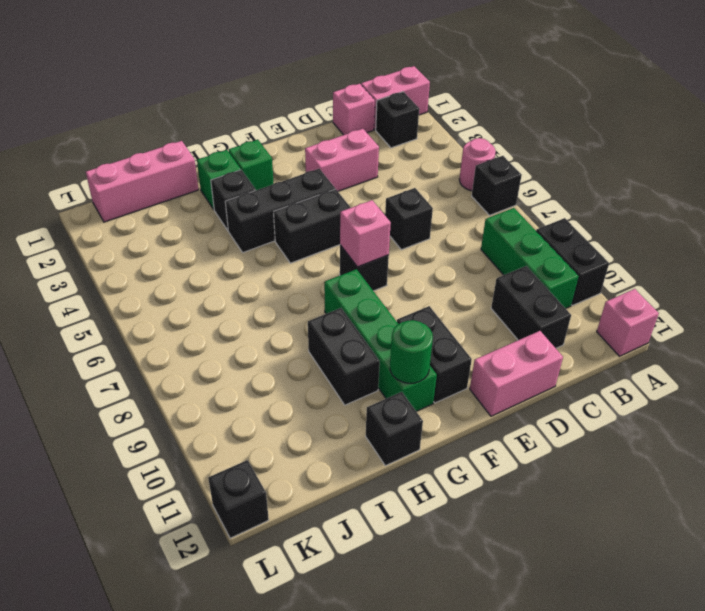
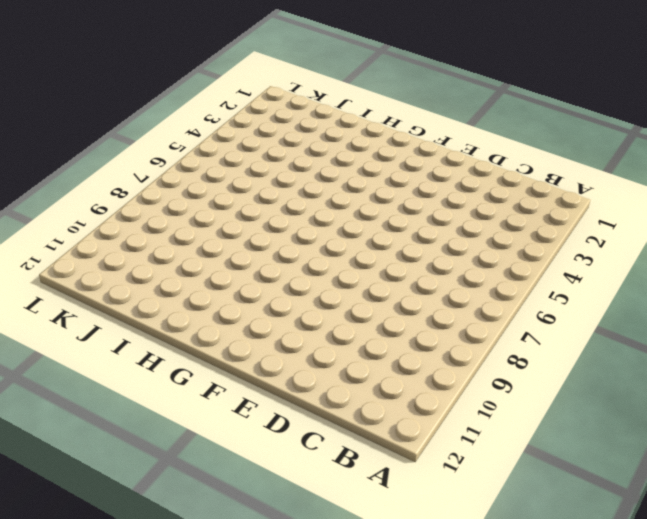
none -> pink brick A1:B1 level 1
none -> pink round brick A5 level 1
none -> black brick A6 level 1

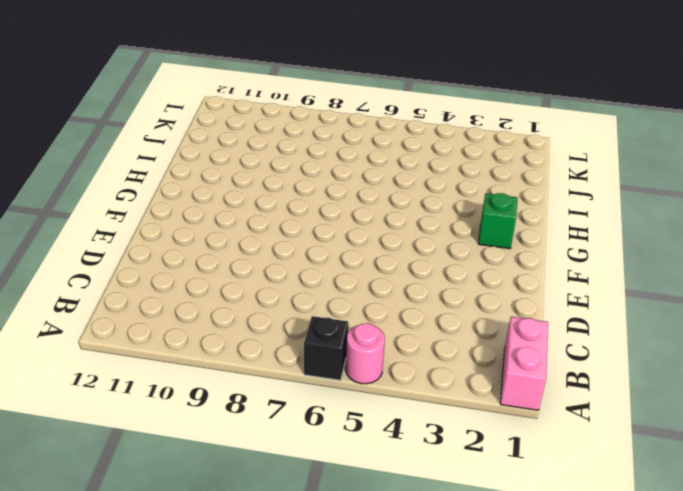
none -> black brick A9:A10 level 1
none -> pink brick A12 level 1
none -> black brick B2 level 1

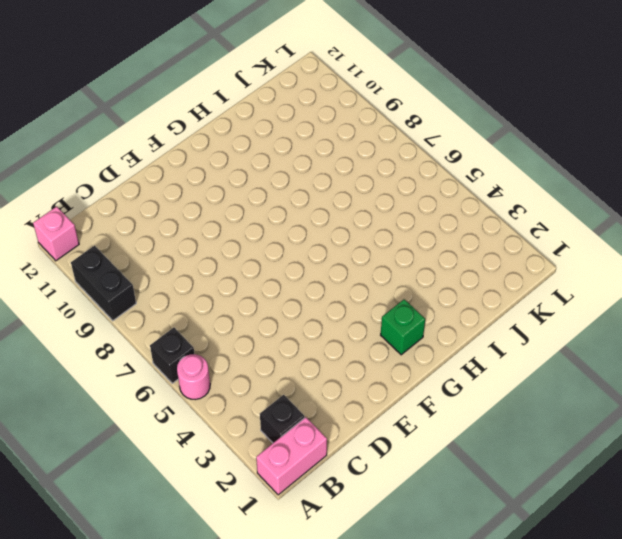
none -> green brick B8:B10 level 1
none -> pink brick C1 level 1
none -> black brick C10:C11 level 1

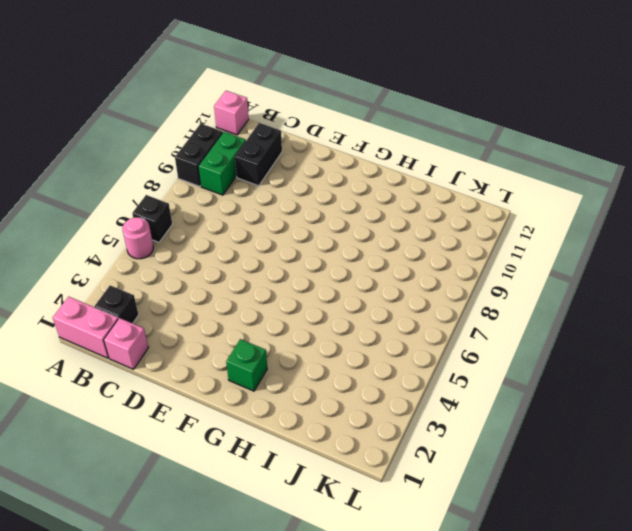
green brick B9:B10 level 1 -> green brick B8:B10 level 1
none -> pink brick D3:E3 level 1
none -> black brick D6 level 1
none -> pink brick D12:E12 level 1

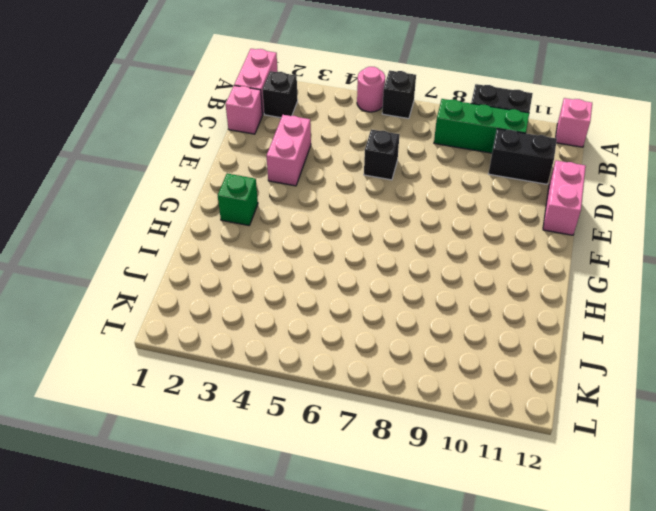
none -> black brick F4:H4 level 1
none -> black brick F5:G5 level 1
none -> black brick F7 level 1

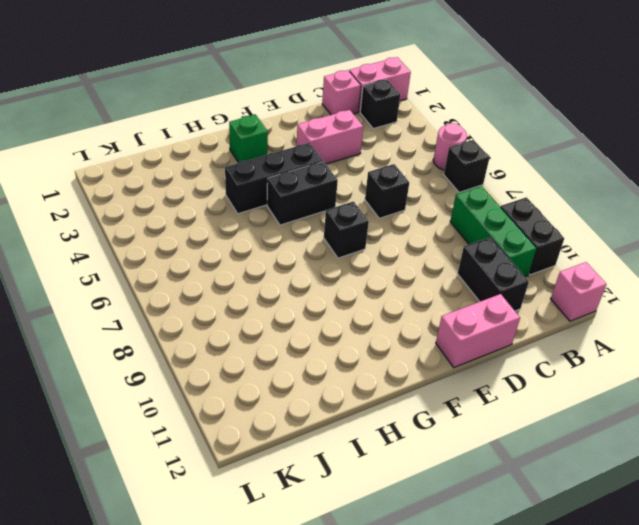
none -> black brick F10:F11 level 1
none -> green brick G8:G11 level 1
none -> green brick H2 level 1

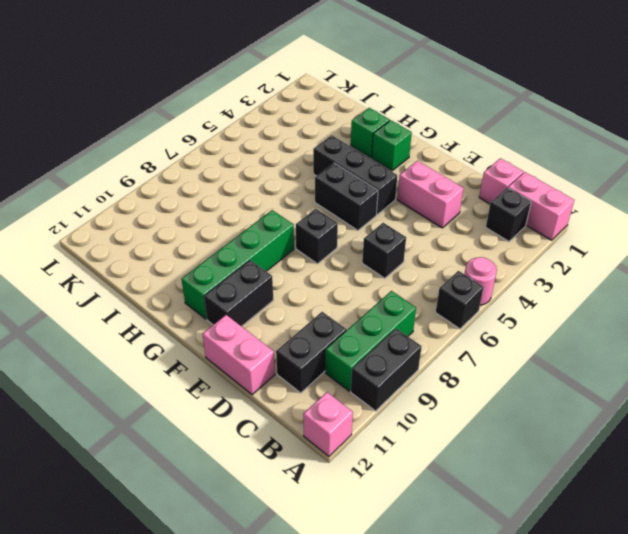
none -> black brick H3 level 1
none -> black brick H9:H10 level 1
none -> black brick H12 level 1

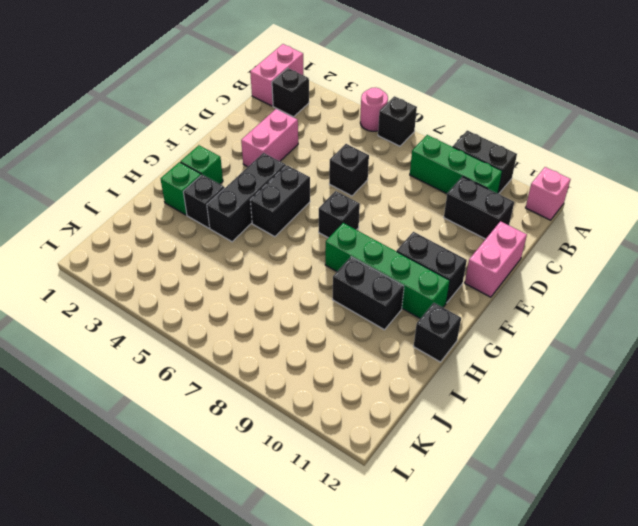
none -> pink brick C1 level 1
none -> pink brick I1:K1 level 1
none -> black brick L12 level 1

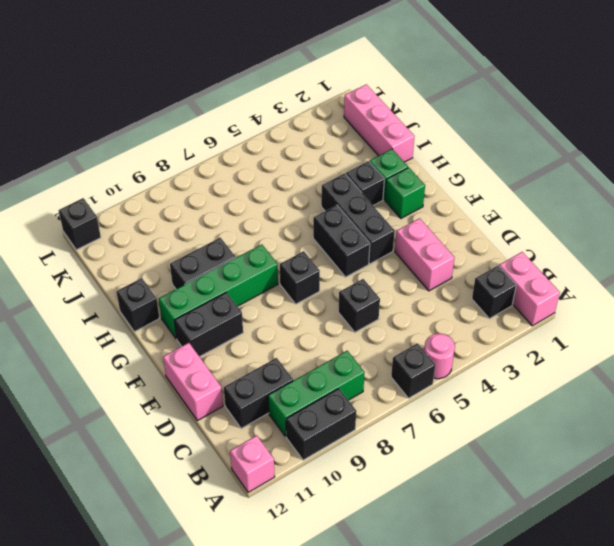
none -> pink brick C1 level 1
none -> pink brick F7 level 2
none -> green round brick G11 level 2

